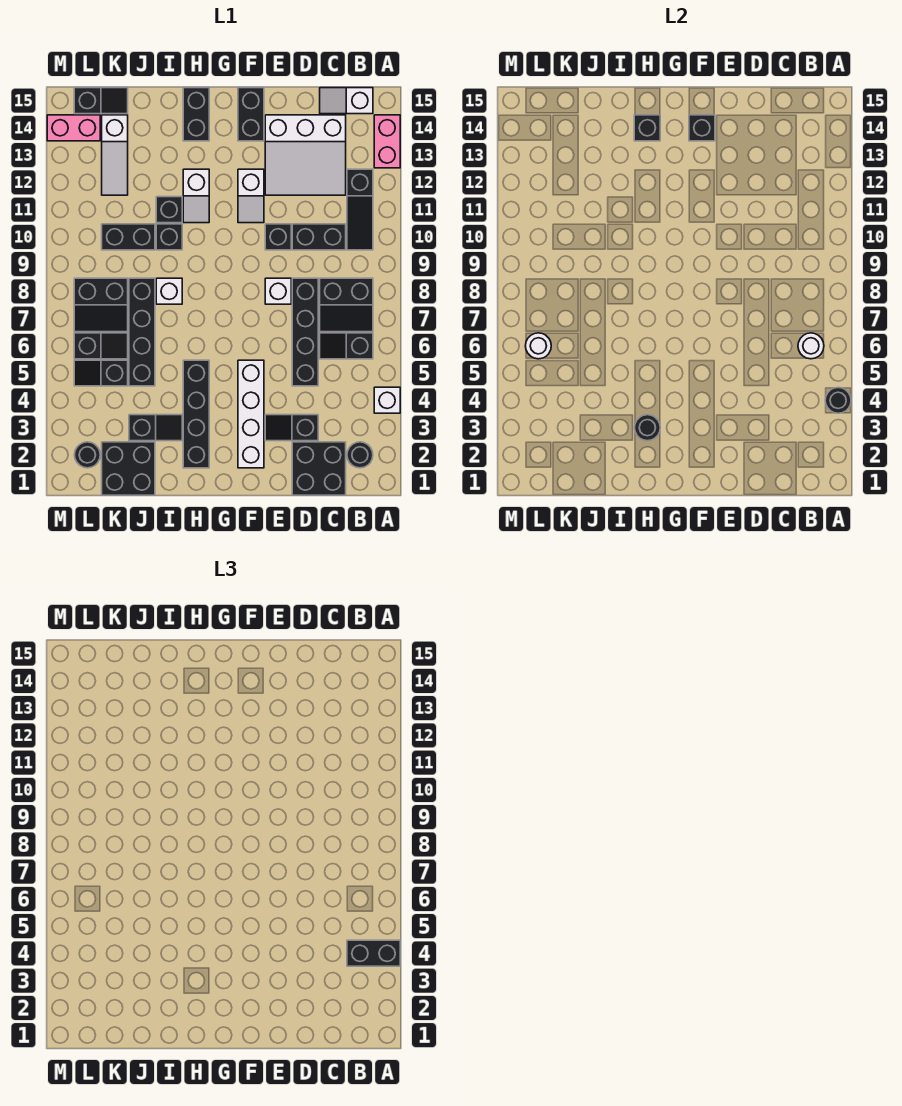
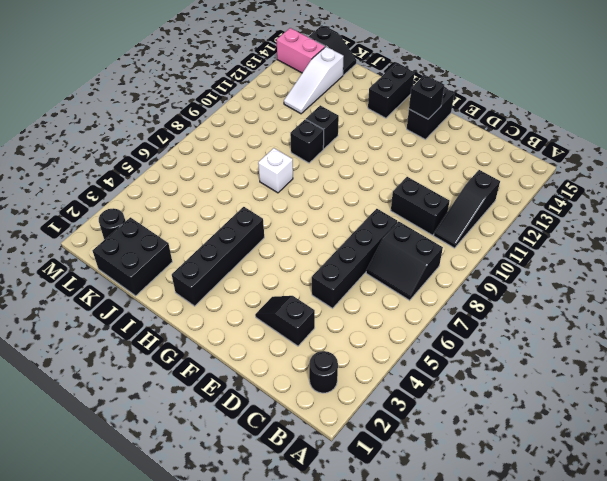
none -> white brick A4 level 1
none -> pink brick A13:A14 level 1
none -> black slope B6:C6 level 1 top B
none -> white slope B15:C15 level 1 top B

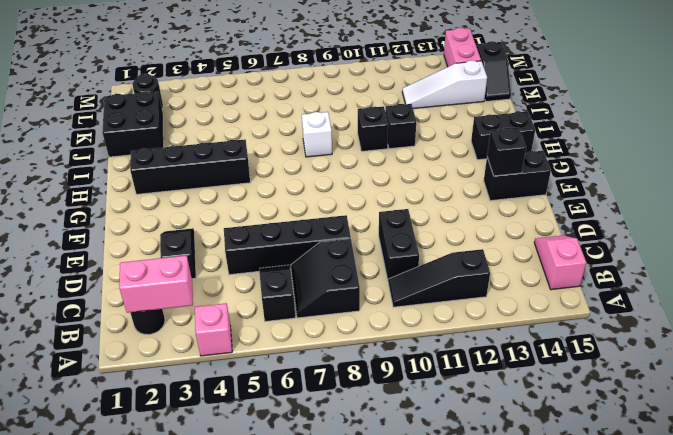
pink brick A4 level 1 -> white brick A4 level 1
pink brick B2:B3 level 2 -> pink brick A13:A14 level 1
pink slope B15:C15 level 1 top B -> white slope B15:C15 level 1 top B
none -> black brick C1:D2 level 1
none -> white slope C12:E14 level 1 top 14
none -> white brick E8 level 1
none -> black brick E10 level 1

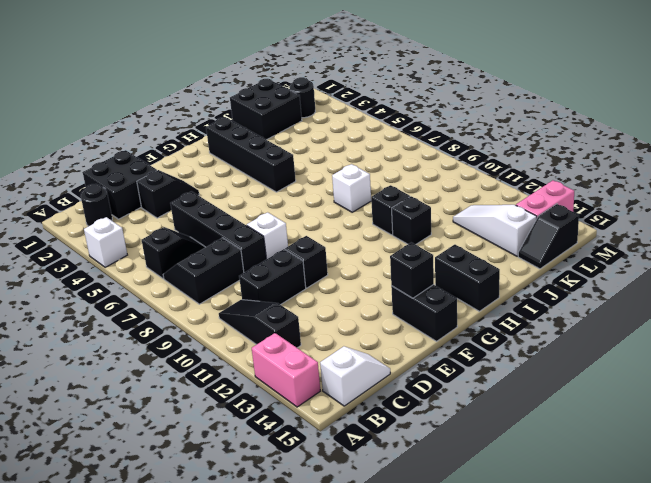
none -> white slope C12:E14 level 1 top 14
none -> white brick F2:F5 level 1
none -> white slope F11:F12 level 1 top 12
none -> white slope H11:H12 level 1 top 12

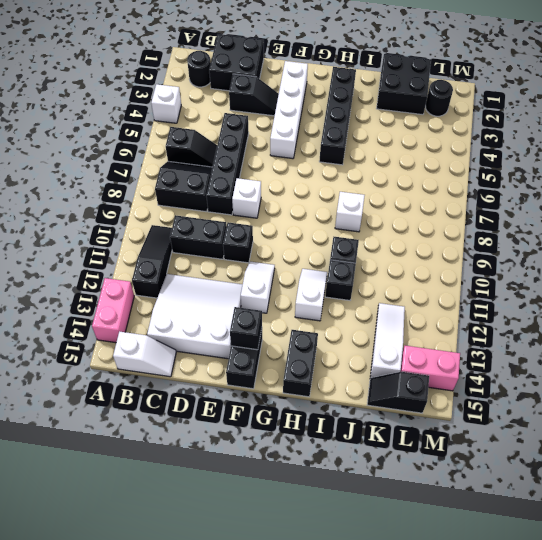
none -> black slope I3:J3 level 1 top J
none -> black brick J5:J8 level 1
none -> black brick J10:K10 level 1
none -> black slope K5:L5 level 1 top K

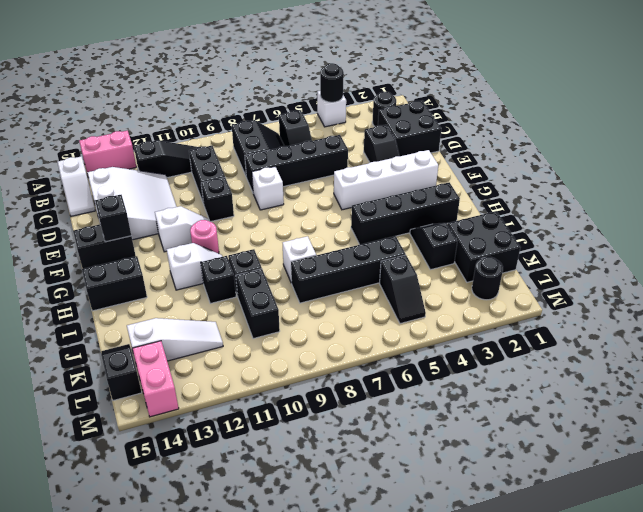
pink round brick G11 level 1 -> none
none -> black slope K6:L6 level 1 top L
none -> black slope K7:L8 level 1 top 8
none -> white round brick B6 level 2
none -> black round brick H3 level 2

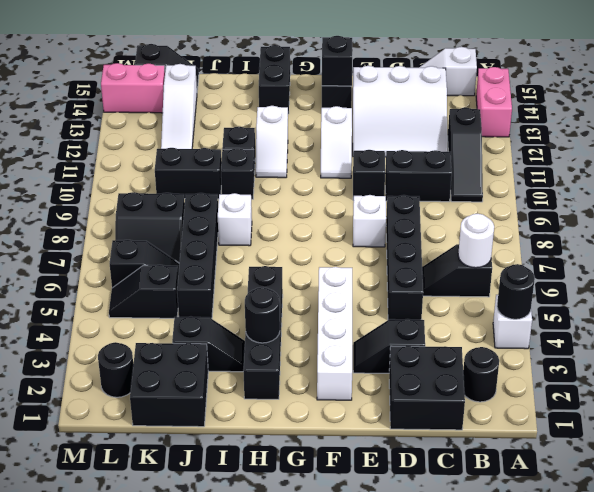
none -> black slope B7:C8 level 1 top 8
none -> black brick H14 level 2
none -> white round brick L6 level 2
none -> black brick A4:B4 level 3

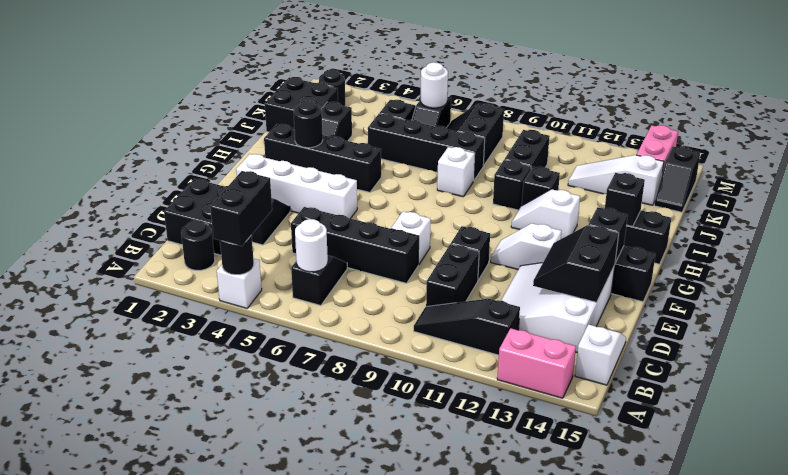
black slope D13:E14 level 2 top 14 -> black slope B7:C8 level 1 top 8

